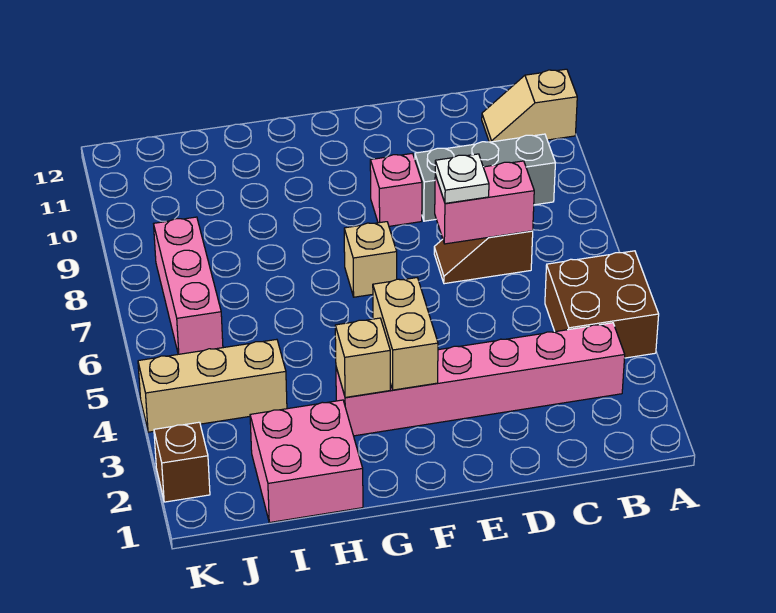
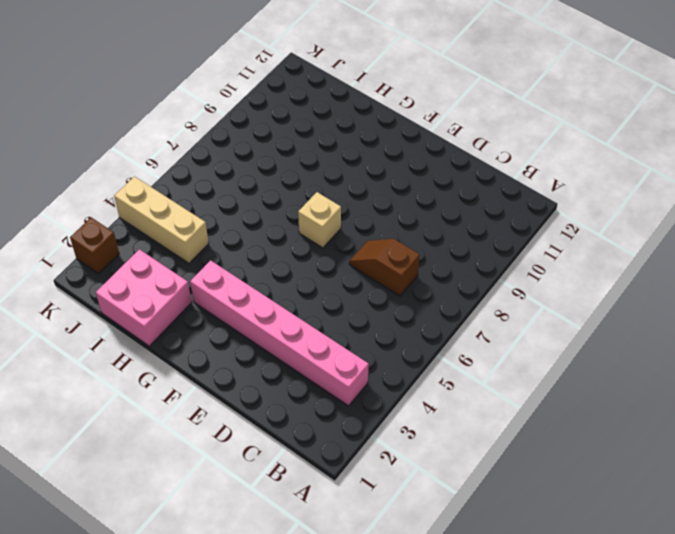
none -> brown brick A4:B5 level 1
none -> tan slope A11:B11 level 1 top A
none -> grey brick B9:D9 level 1

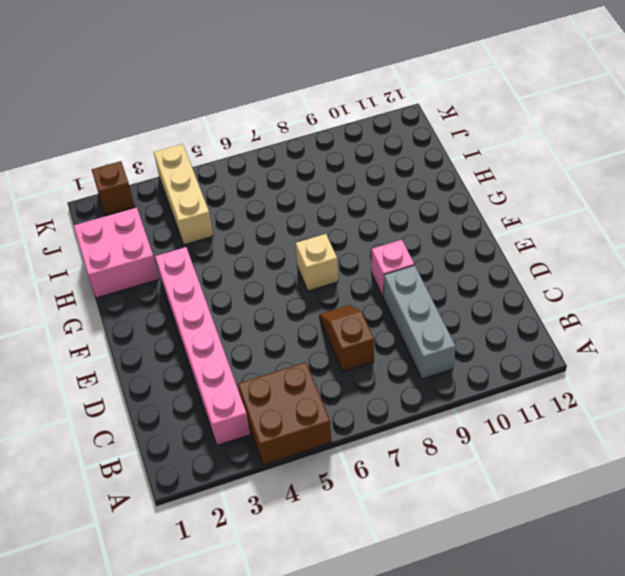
none -> tan slope A11:B11 level 1 top A
none -> pink brick J6:J8 level 1
none -> pink brick C7:D7 level 2

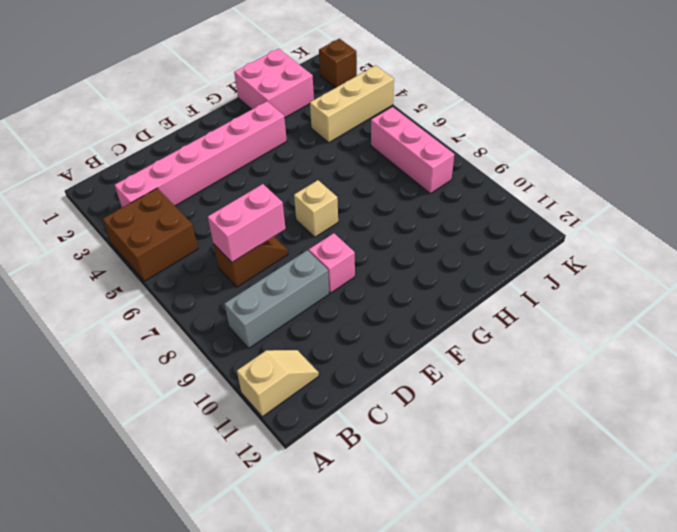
none -> tan brick F3:F4 level 2
none -> tan brick G3 level 2
none -> white plate D7 level 3

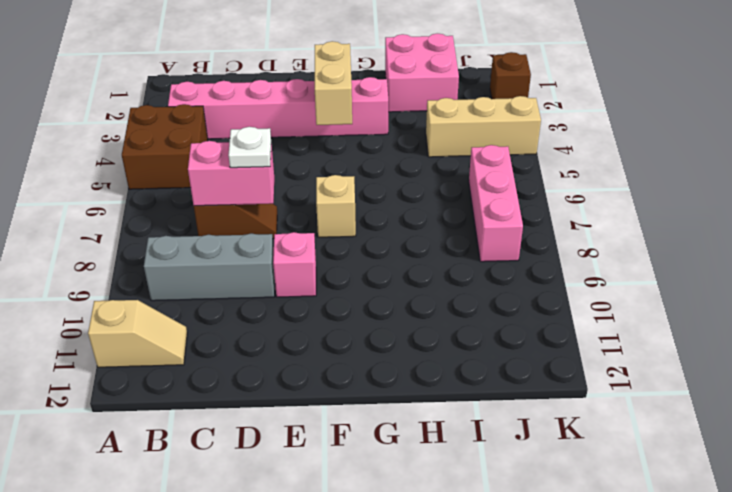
none -> tan brick G3 level 2

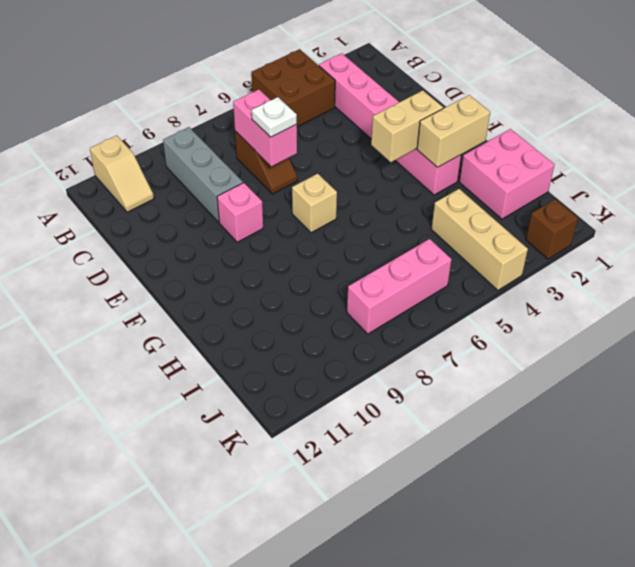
tan brick G2:G3 level 2 -> tan brick G3 level 2

